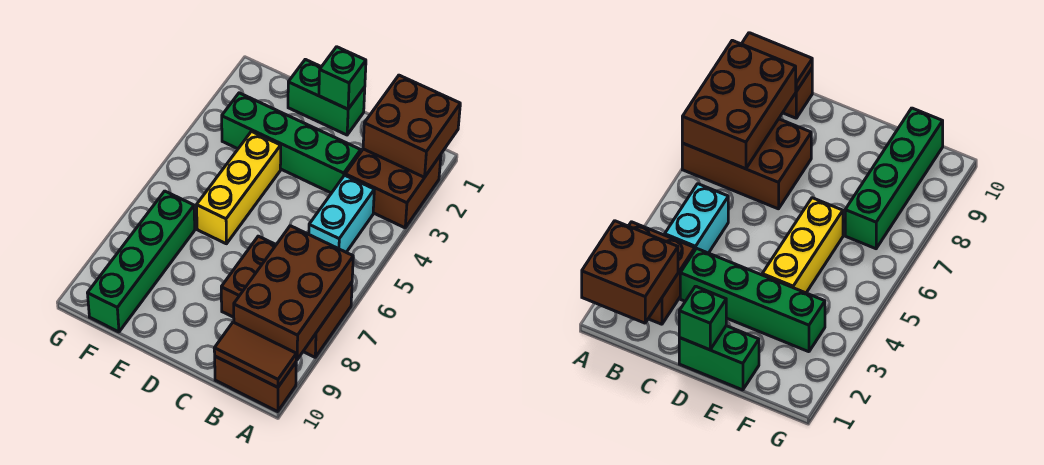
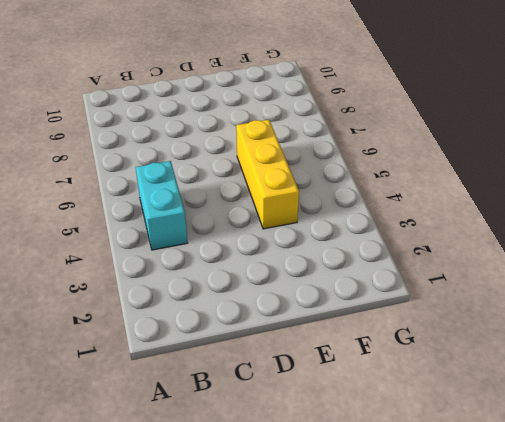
none -> brown brick A2:B3 level 1
none -> brown brick A7:C8 level 1
none -> brown brick A10:B10 level 1

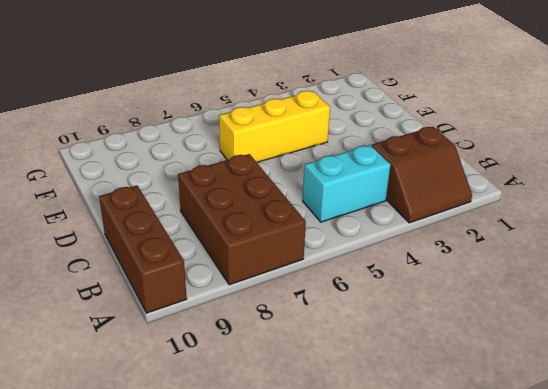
brown slope A2:B3 level 1 top B -> brown brick A2:B3 level 1
brown brick A10:C10 level 1 -> brown brick A10:B10 level 1
none -> green brick C3:F3 level 1
none -> green brick D1:E1 level 1
none -> green brick F7:F10 level 1

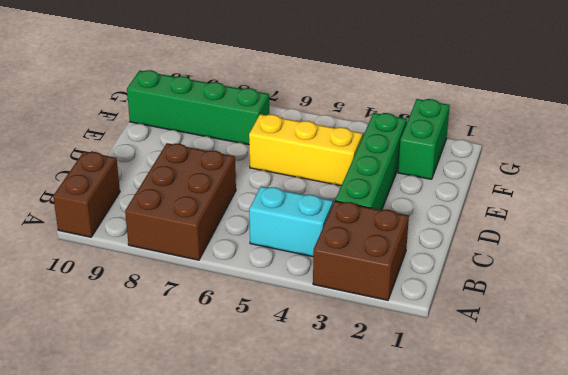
green brick F2:G2 level 1 -> green brick D1:E1 level 1
none -> brown brick A1:B2 level 2
none -> brown brick A7:B9 level 2
none -> brown tile A10:B10 level 2

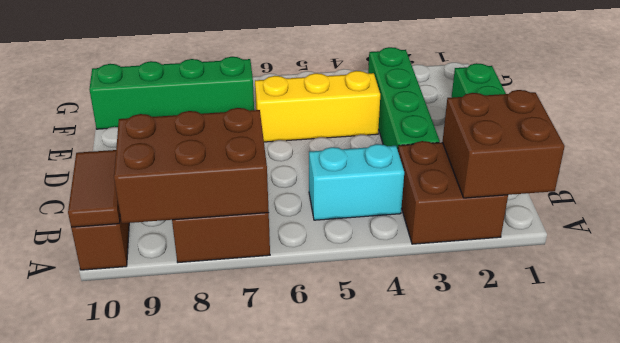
none -> green brick D1 level 2

